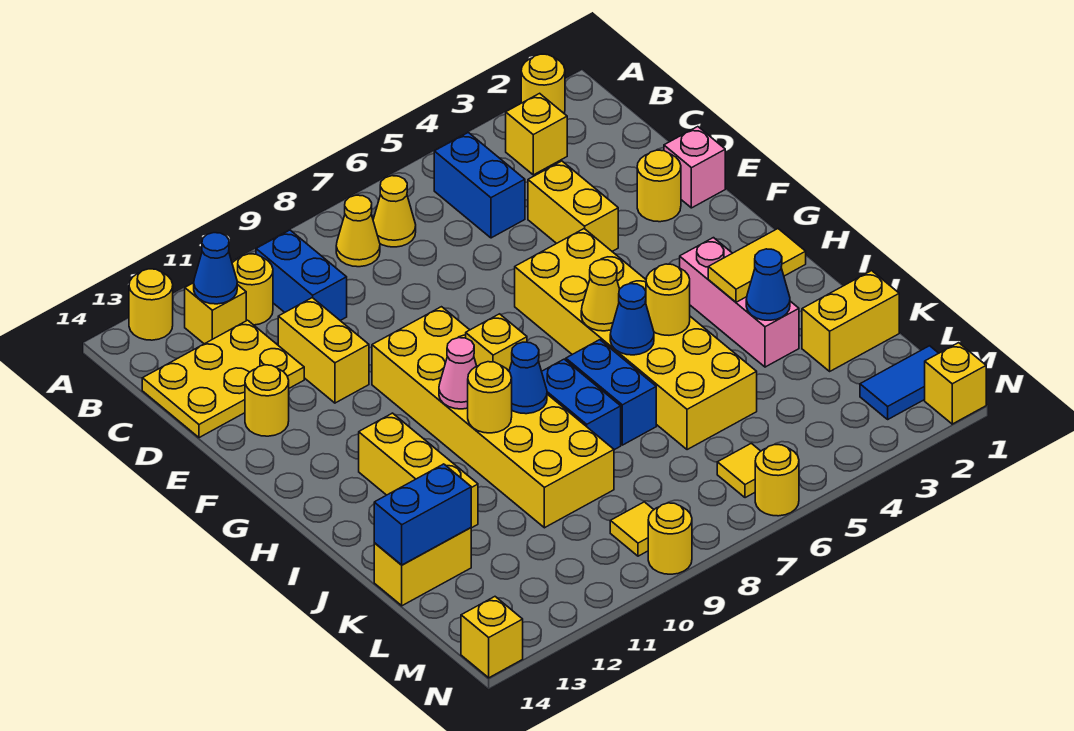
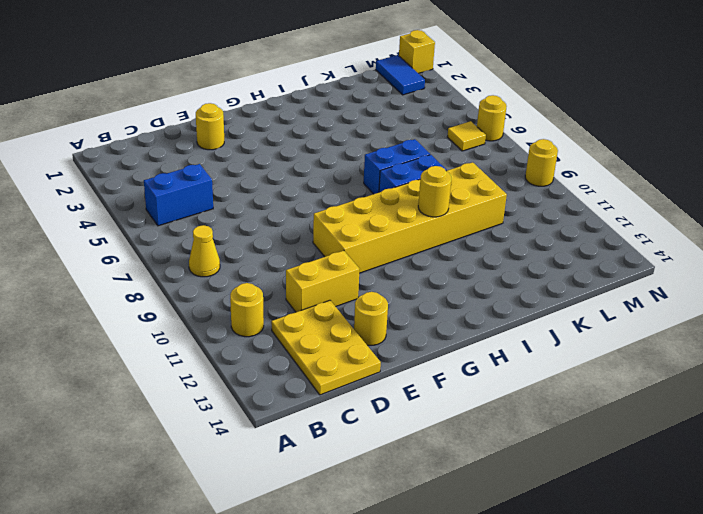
none -> yellow round brick A2 level 1
none -> yellow round brick A13 level 1
none -> yellow brick B3 level 1
none -> yellow cone B7 level 1

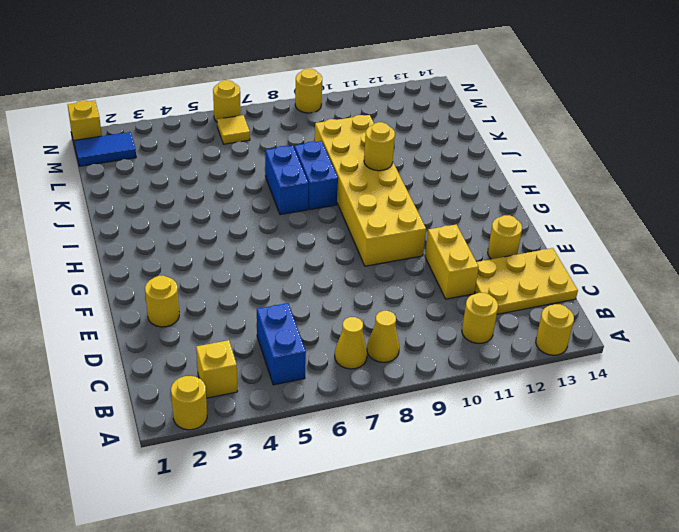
none -> blue brick B10:C10 level 1
none -> yellow brick B12 level 1
none -> yellow brick D4:E4 level 1
none -> pink brick E1 level 1

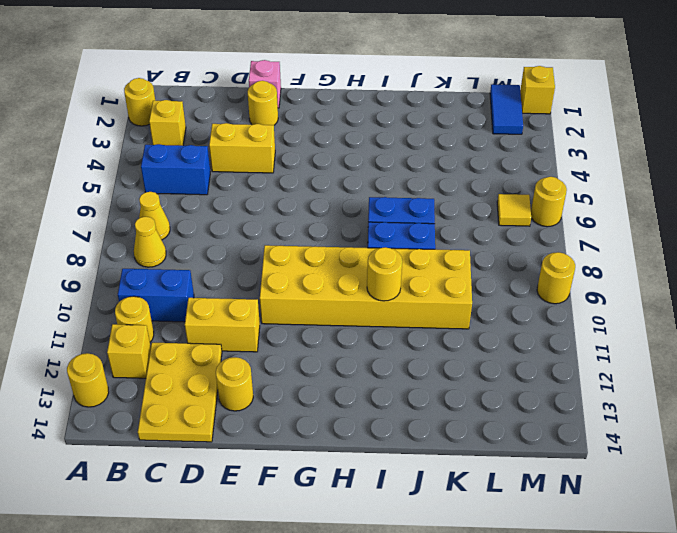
none -> yellow brick F5:K6 level 1
none -> pink brick H3:J3 level 1
none -> yellow brick H12:J12 level 1
none -> yellow brick K1:K2 level 1

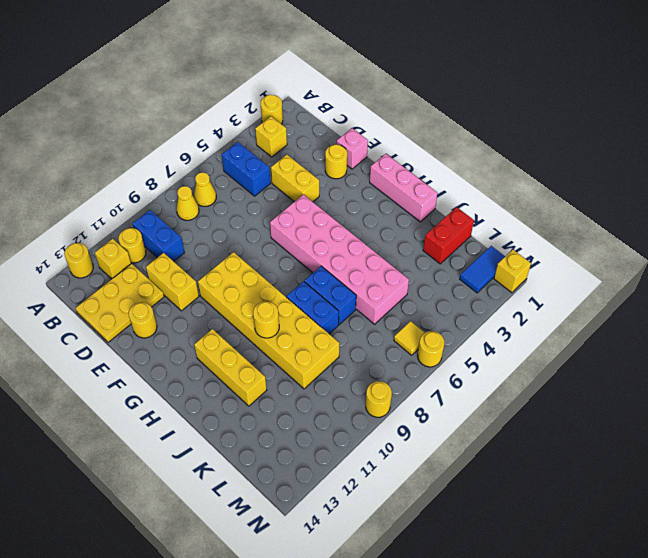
pink brick F5:K6 level 1 -> yellow brick F5:K6 level 1
pink brick G1:I1 level 1 -> pink brick H3:J3 level 1
red brick K1:K2 level 1 -> yellow brick K1:K2 level 1
none -> yellow brick K13:K14 level 1
none -> yellow tile M9 level 1
none -> yellow brick N14 level 1
none -> blue cone B12 level 2

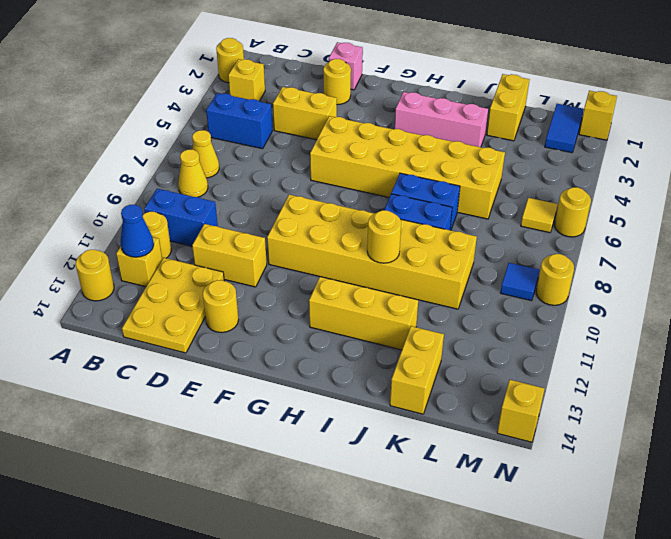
blue tile M9 level 1 -> yellow tile M9 level 1
none -> yellow cone H6 level 2
none -> yellow brick H9 level 2
none -> pink cone H10 level 2
none -> yellow tile I2:I3 level 2

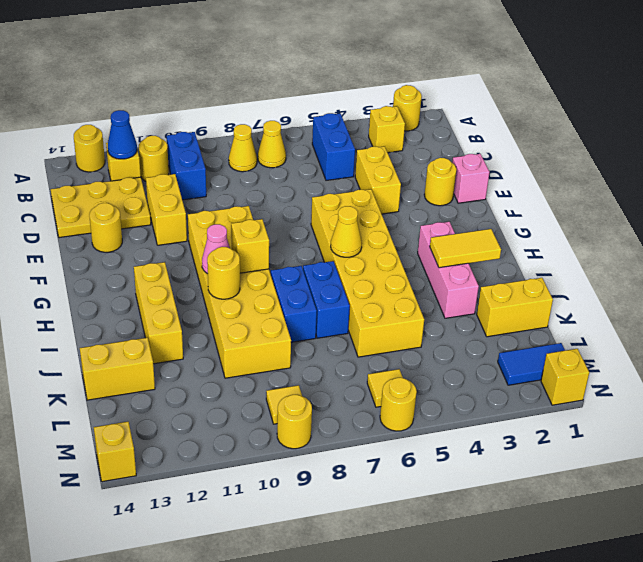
none -> yellow round brick I5 level 2
none -> blue cone I6 level 2
none -> blue cone I9 level 2
none -> blue cone J3 level 2

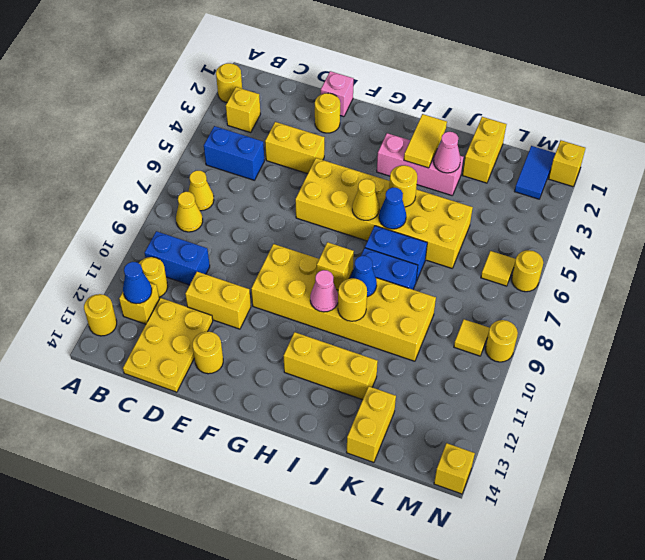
pink cone J3 level 2 -> blue cone J3 level 2
none -> blue brick K13:K14 level 2

